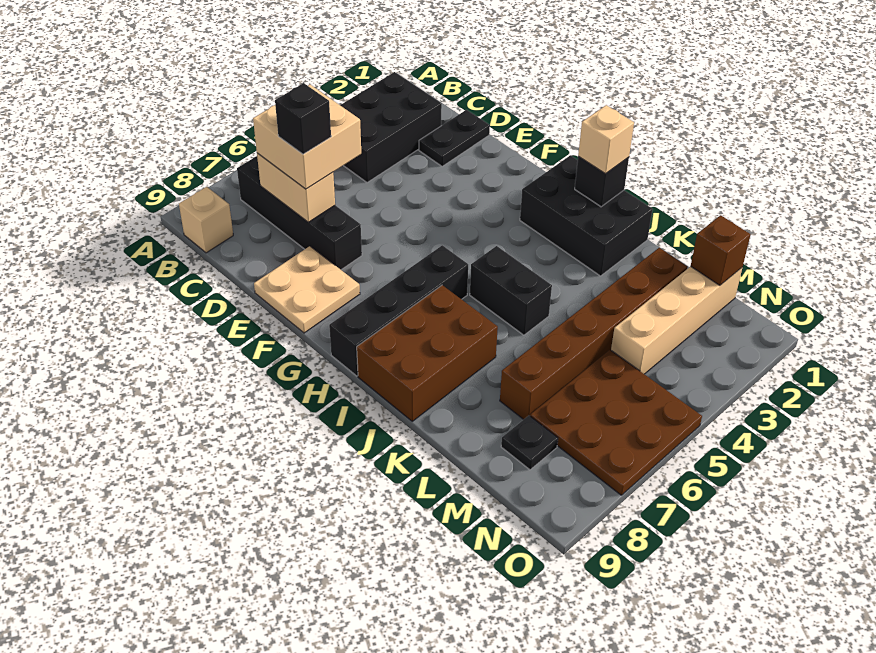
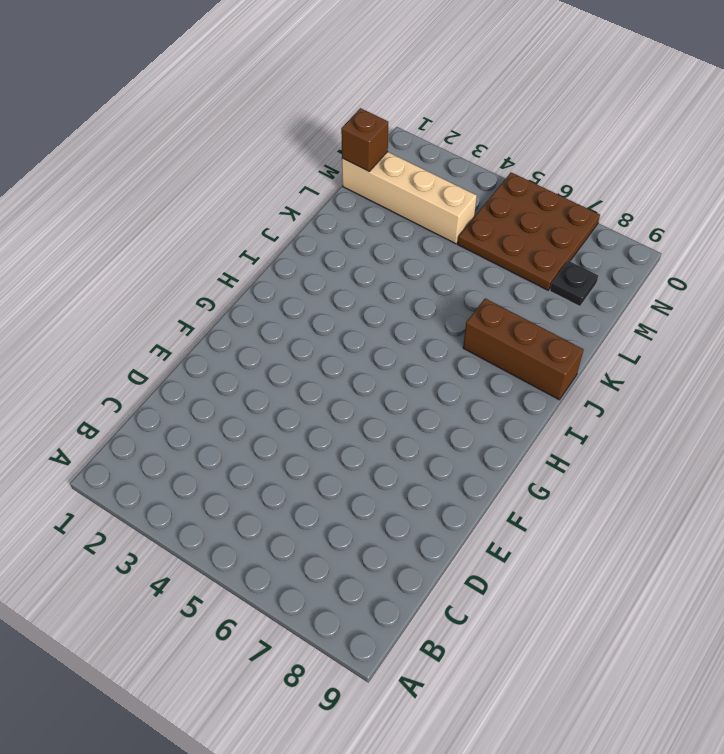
brown brick J7:J9 level 1 -> brown brick I7:J9 level 1
none -> black brick B2:C4 level 1
none -> black brick B7:E7 level 1
none -> tan brick B9 level 1

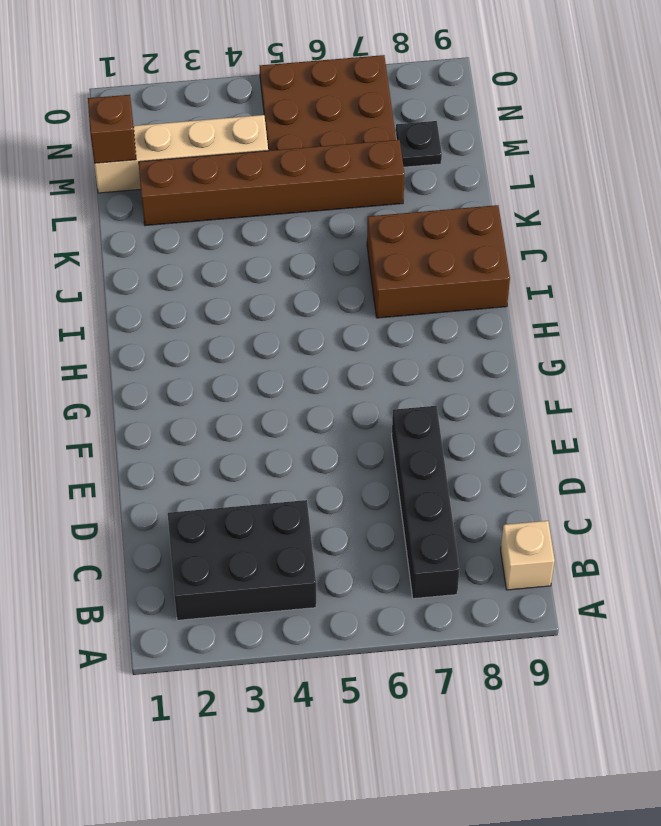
none -> black plate D1:D2 level 1
none -> tan plate E8:F9 level 1
none -> black brick H1:J2 level 1

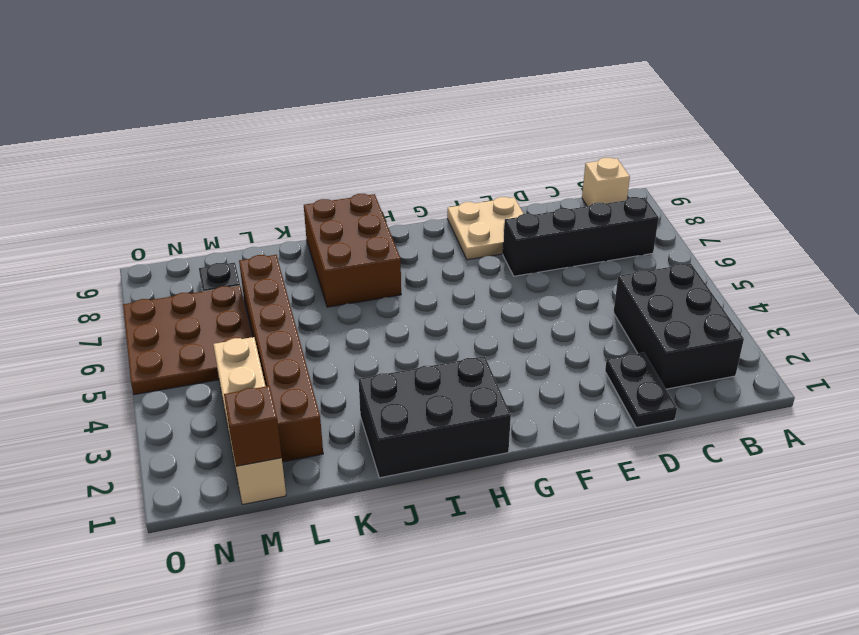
none -> black brick H6:H9 level 1
none -> black brick I5:J5 level 1
none -> tan brick C7:D7 level 2

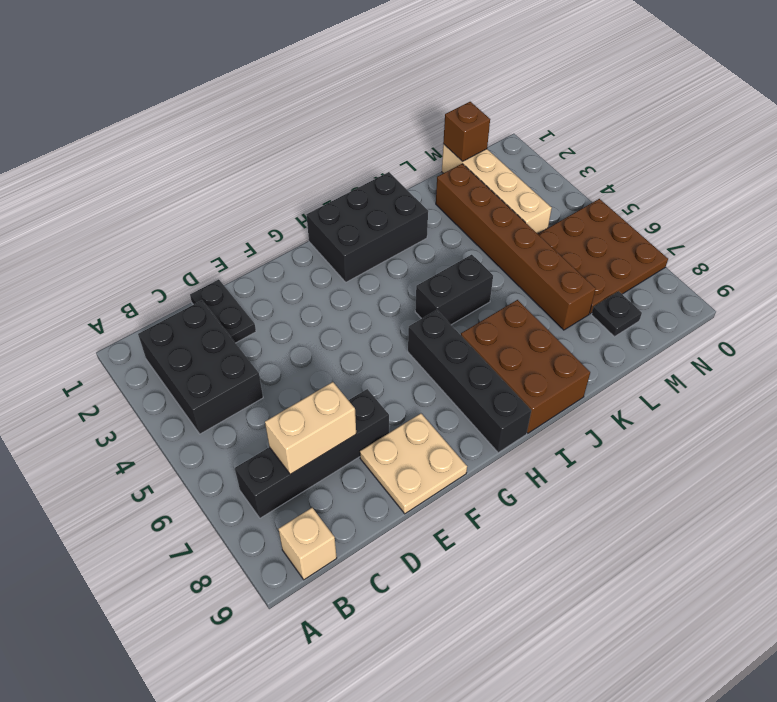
none -> black brick I1 level 2
none -> tan brick C6:D7 level 3
none -> tan brick I1 level 3

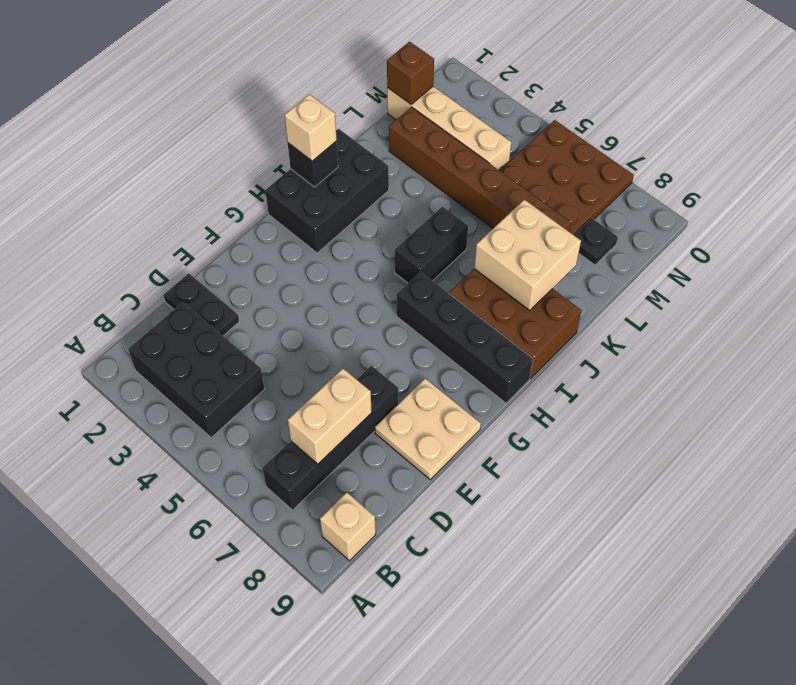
tan brick J7:K8 level 2 -> tan brick C6:D7 level 3
none -> black brick D7 level 4

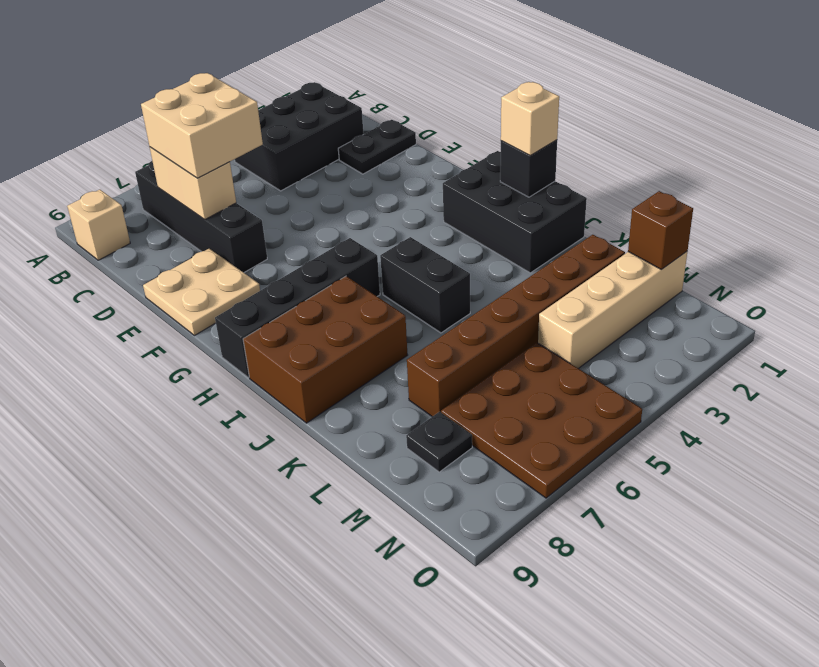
none -> black brick D7 level 4

